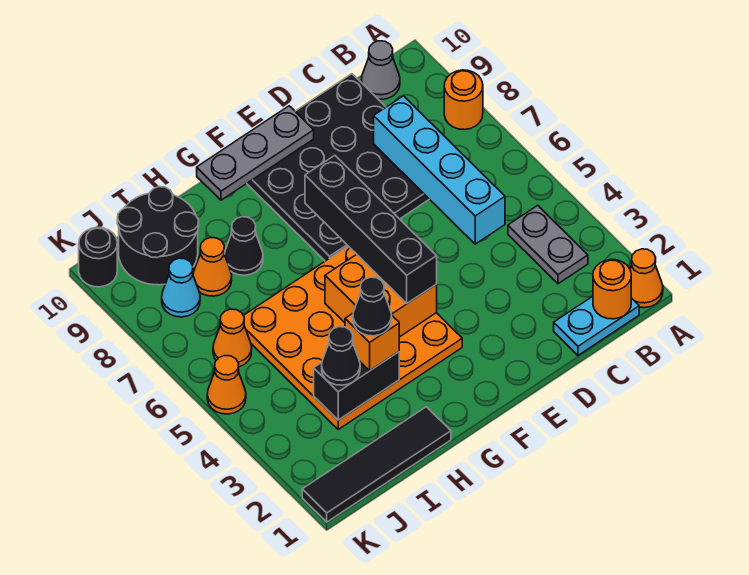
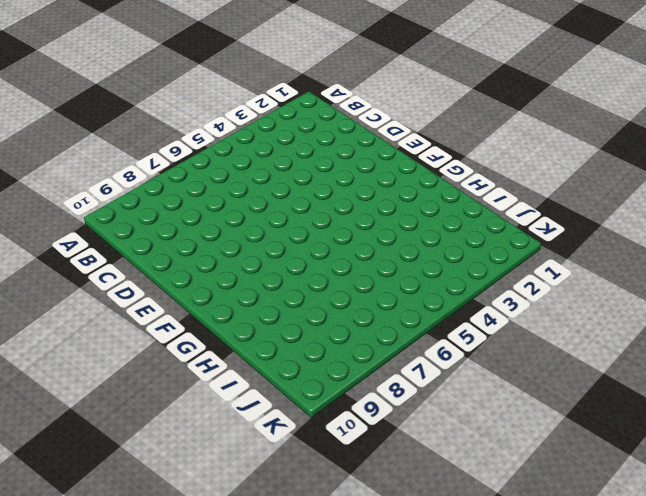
none -> orange cone A1 level 1
none -> orange round brick A8 level 1
none -> cyan plate B1:C1 level 1

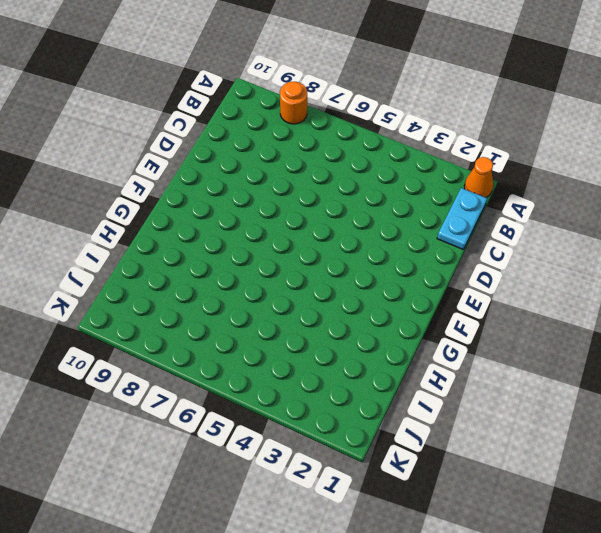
none -> grey plate B3:B4 level 1
none -> grey cone B10 level 1
none -> black plate C7:F10 level 1

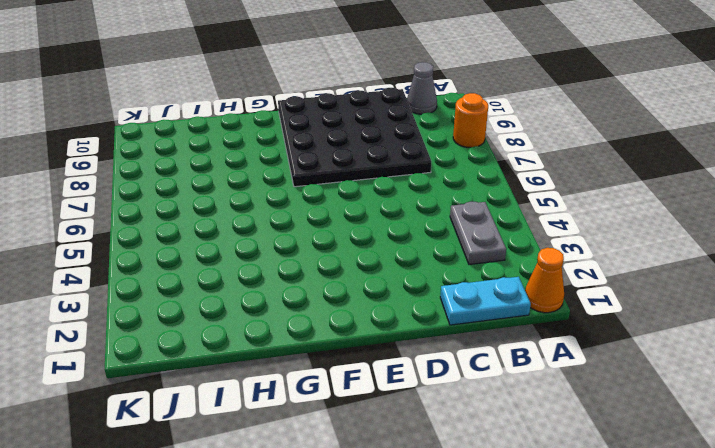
none -> orange plate F3:I6 level 1
none -> black tile H1:K1 level 1
none -> black cone H8 level 1

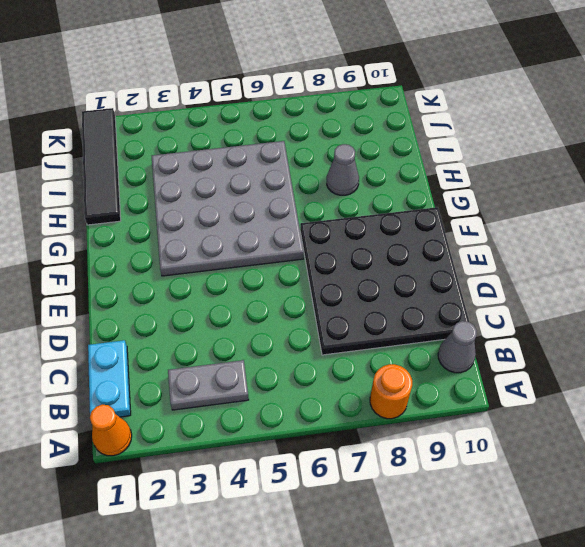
grey plate F3:I6 level 1 -> orange plate F3:I6 level 1
grey cone H8 level 1 -> black cone H8 level 1
none -> orange cone I8 level 1
none -> black round brick I9:J10 level 1
none -> orange cone J6 level 1

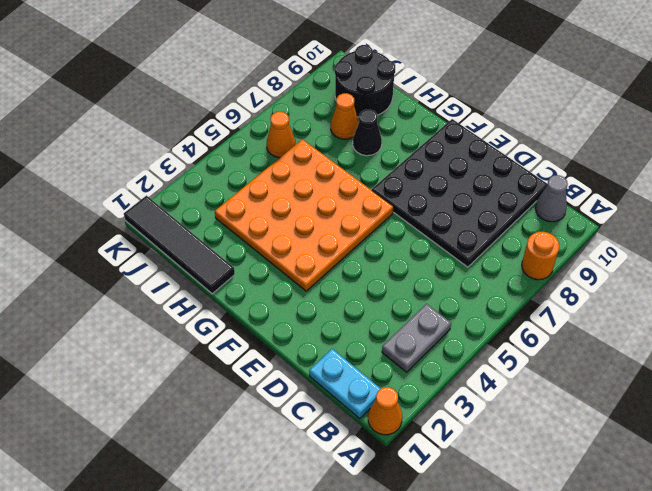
none -> cyan cone J8 level 1
none -> orange cone K5 level 1
none -> black round brick K10 level 1

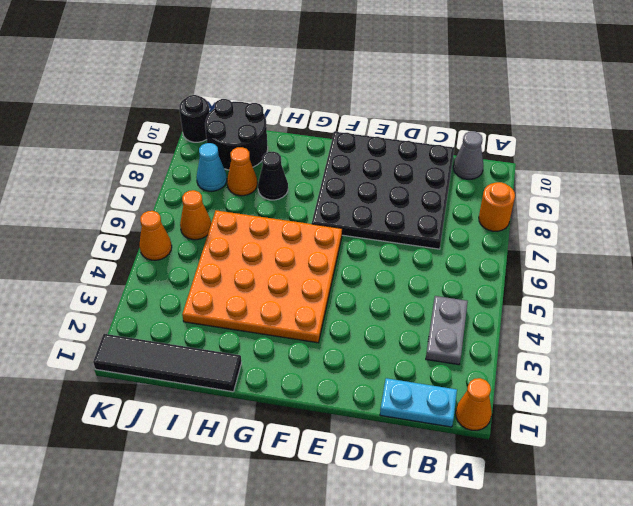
none -> orange round brick B1 level 2
none -> cyan brick C5:C8 level 2
none -> grey plate E10:G10 level 2

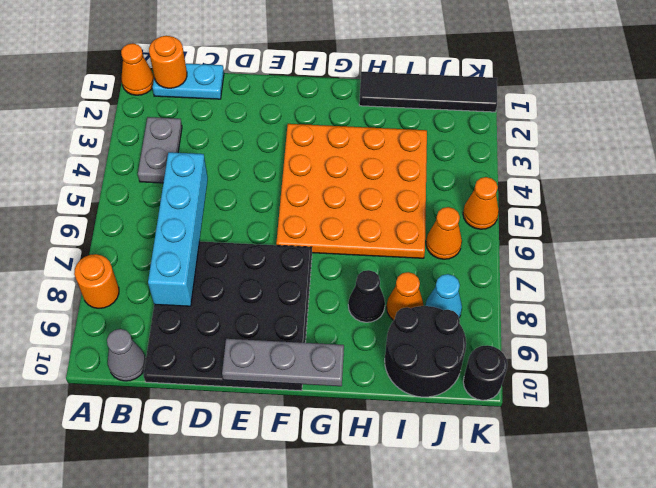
none -> orange brick F4:G5 level 2
none -> black brick H3:I3 level 2
none -> black brick F4:F7 level 3

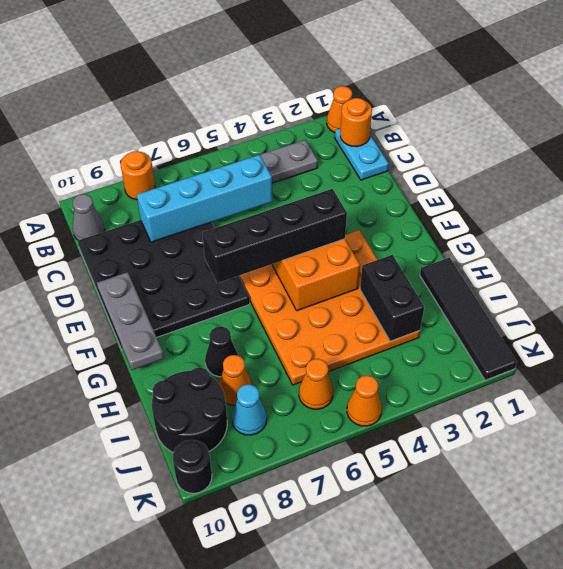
none -> orange brick H3 level 3
none -> black cone I3 level 3
none -> black cone H3 level 4

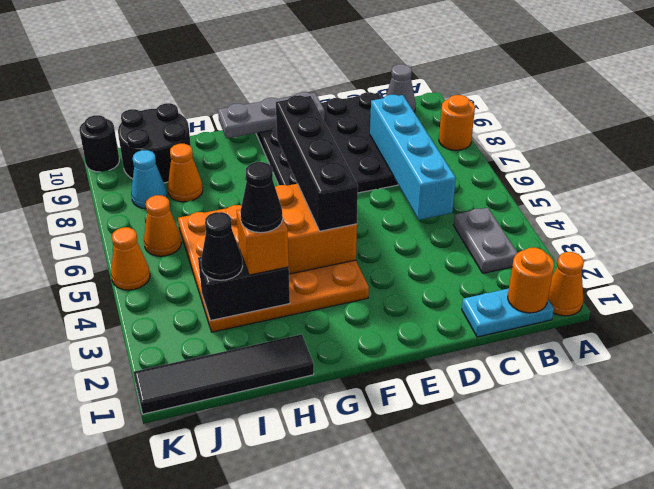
none -> black cone H8 level 1

